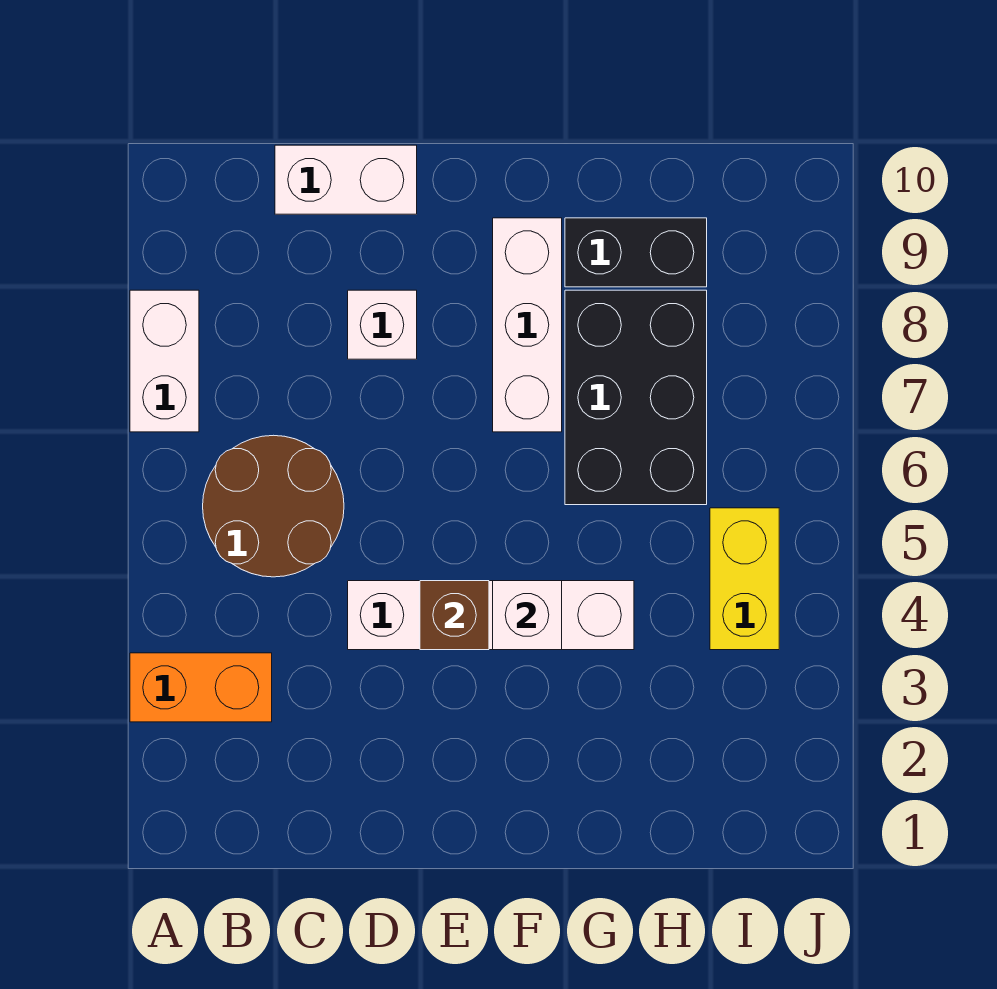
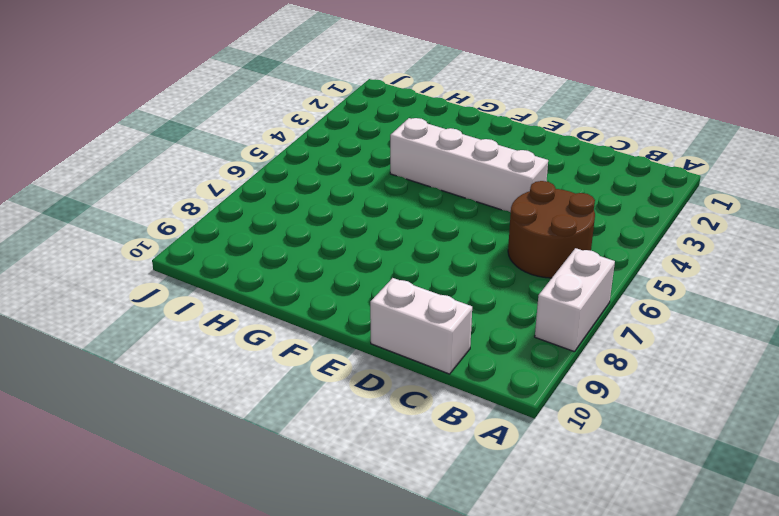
none -> orange brick A3:B3 level 1
none -> white brick D8 level 1
none -> white brick F7:F9 level 1

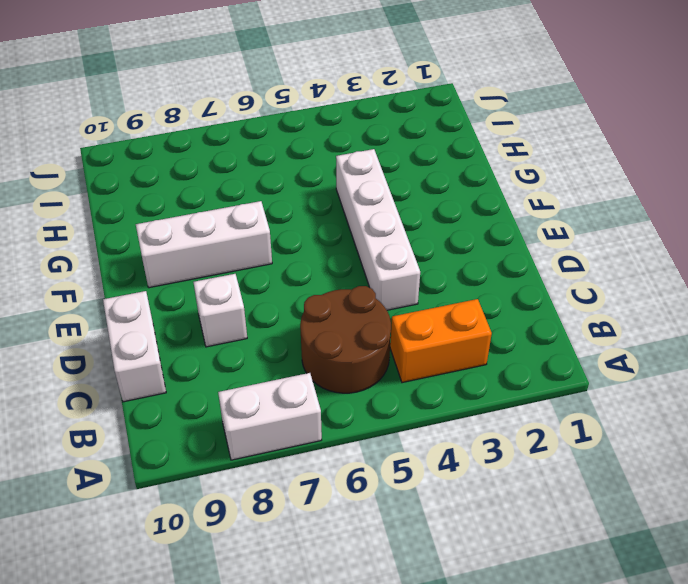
orange brick B3:B4 level 1 -> orange brick A3:B3 level 1
none -> black brick G6:H8 level 1
none -> black brick G9:H9 level 1
none -> yellow brick I4:I5 level 1

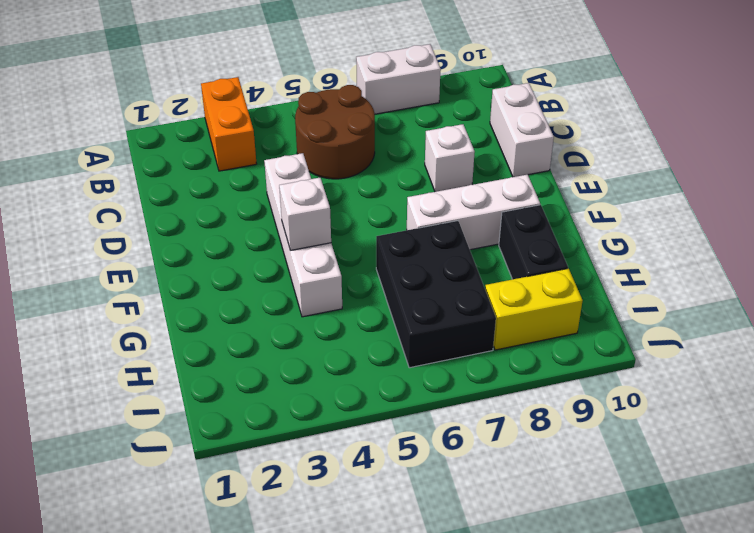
black brick G6:I7 level 1 -> black brick G6:H8 level 1
yellow brick I8:I9 level 1 -> yellow brick I4:I5 level 1
none -> brown brick E4 level 2

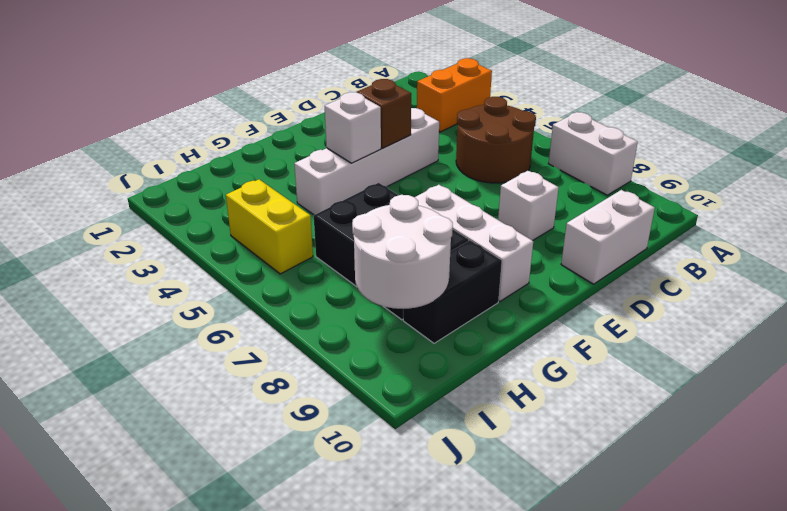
white round brick H8:I9 level 2 -> none

